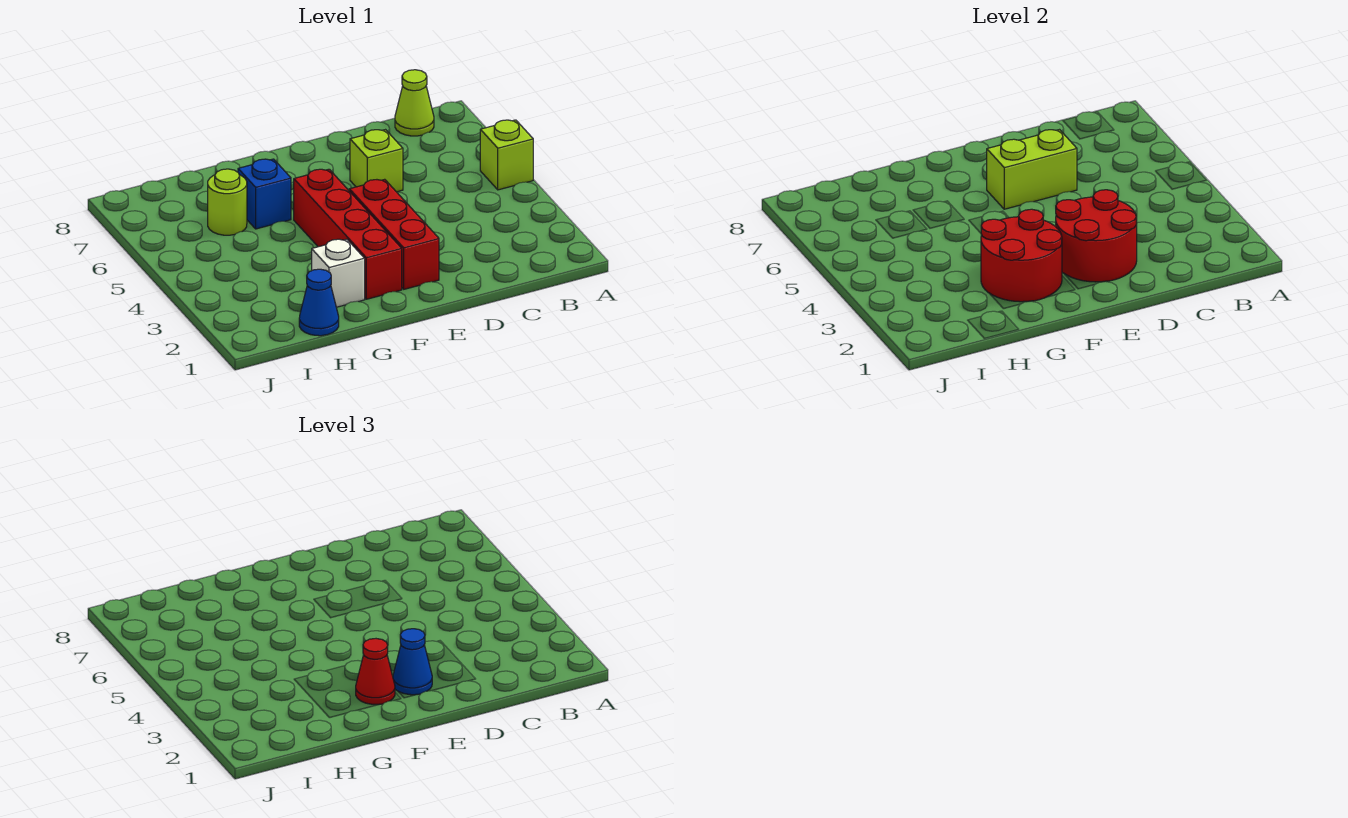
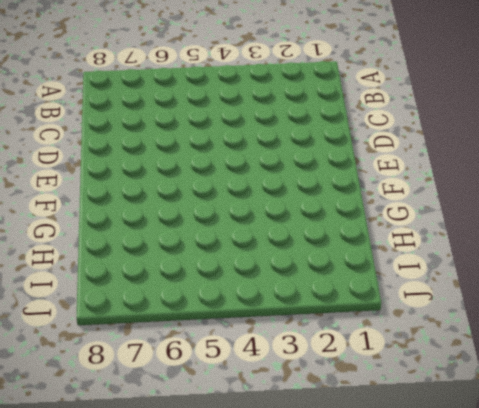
none -> lime brick A5 level 1
none -> lime cone B8 level 1
none -> lime brick D6 level 1

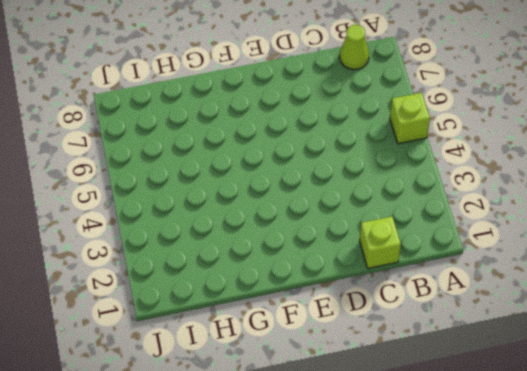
lime brick C1 level 1 -> lime brick D6 level 1
none -> red brick E2:E4 level 1
none -> red brick F2:F5 level 1
none -> white brick G2 level 1

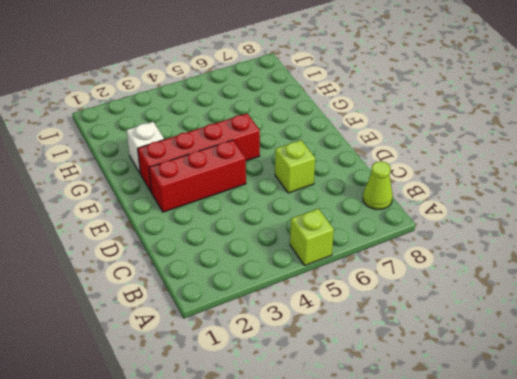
none -> blue brick G6 level 1
none -> blue cone H1 level 1
none -> lime round brick H6 level 1

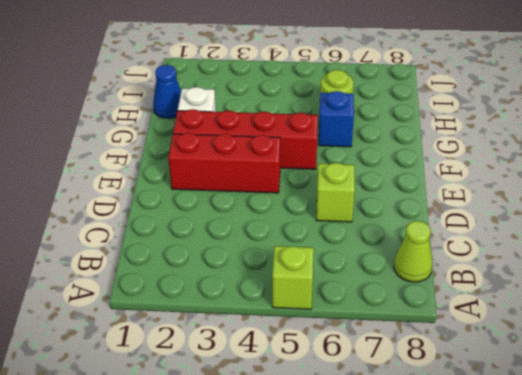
none -> red round brick D2:E3 level 2
none -> lime brick D6:E6 level 2
none -> red round brick F2:G3 level 2

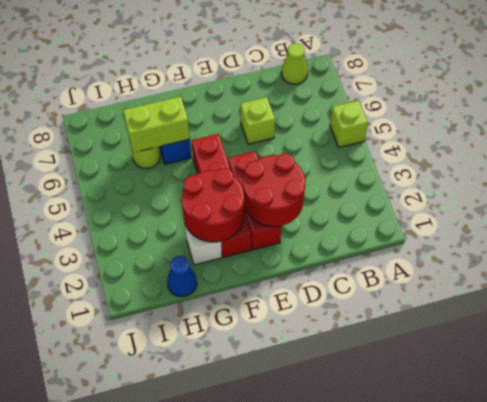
lime brick G6:H6 level 2 -> lime brick D6:E6 level 2
none -> blue cone E2 level 3
none -> red cone F2 level 3

